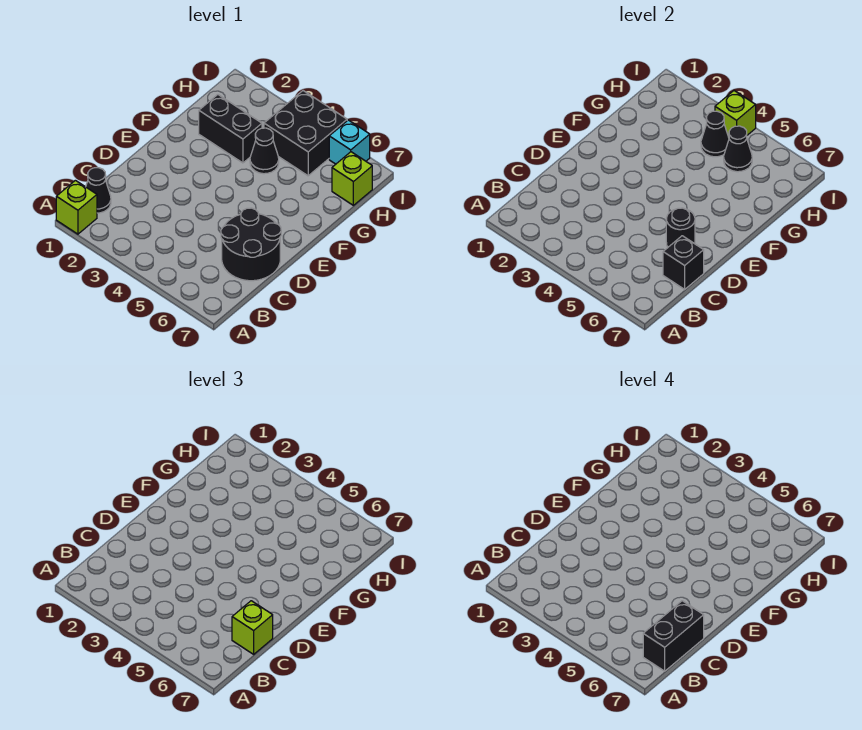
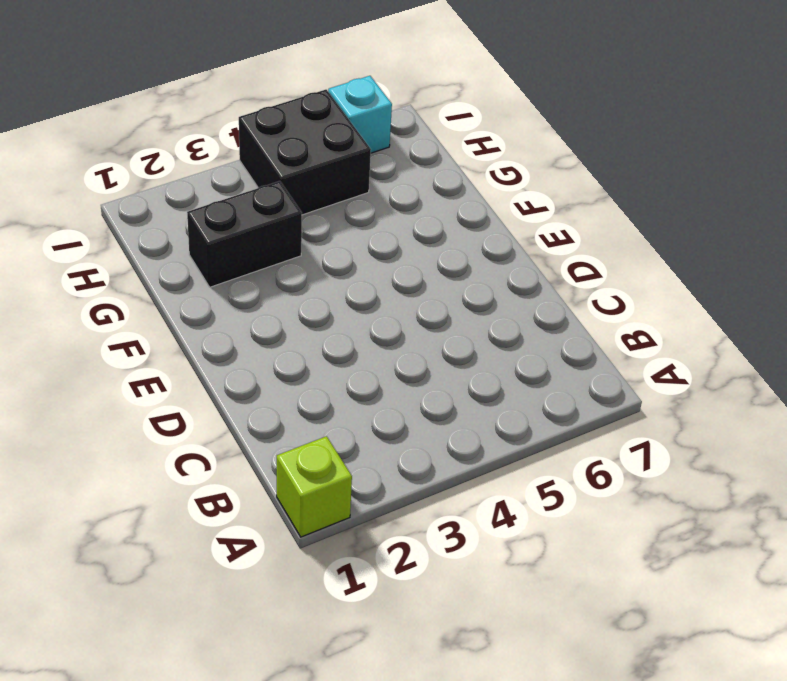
none -> black cone B1 level 1
none -> black round brick C6:D7 level 1
none -> black cone G4 level 1

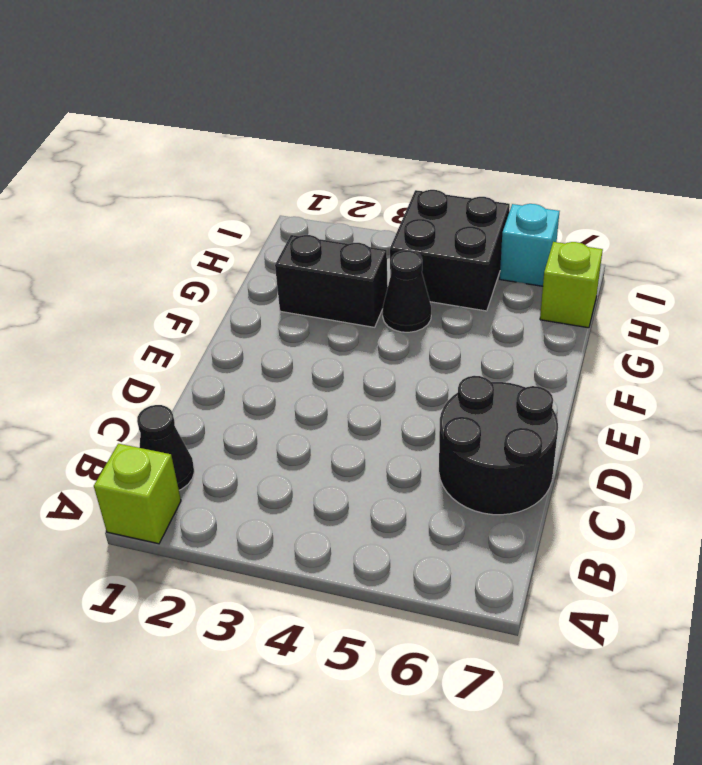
none -> black brick C7 level 2
none -> black round brick D6 level 2
none -> black cone H4 level 2

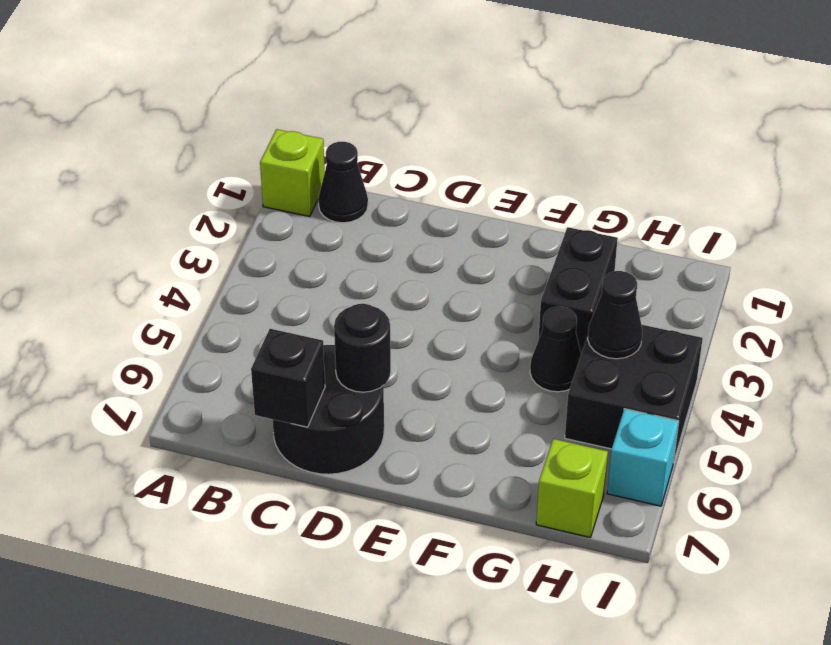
none -> black cone H5 level 2
none -> lime brick I4 level 2
none -> lime brick C7 level 3

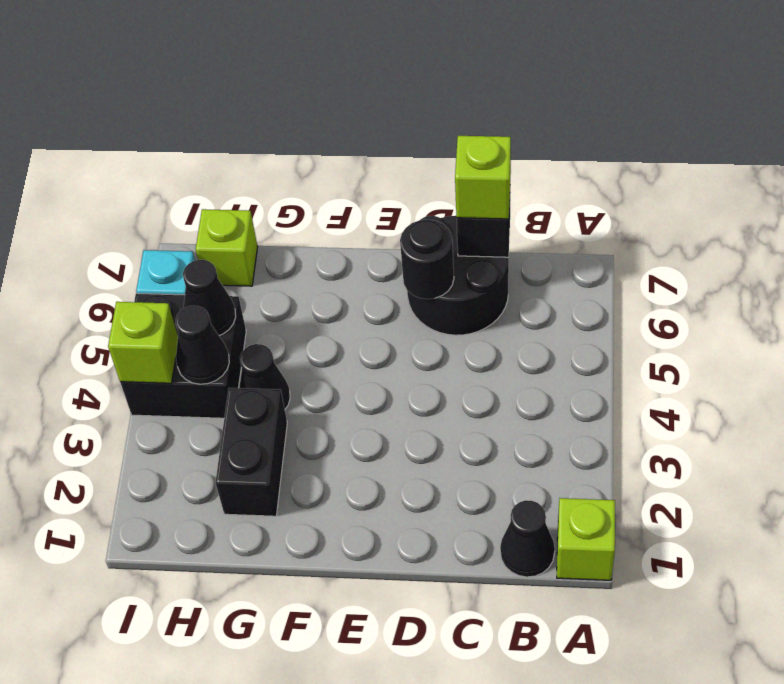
none -> black brick B7:C7 level 4

